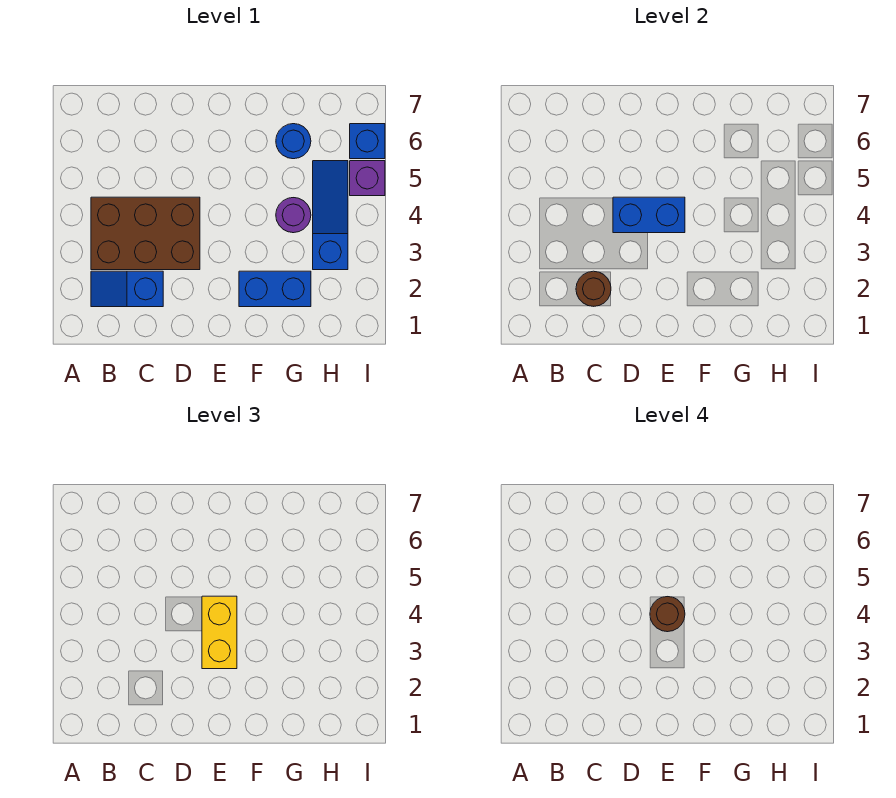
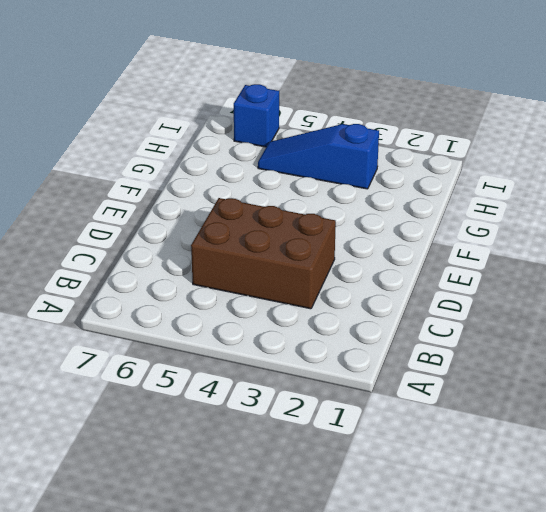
brown brick C3:D5 level 1 -> brown brick B3:D4 level 1
none -> blue slope B2:C2 level 1 top C
none -> blue brick F2:G2 level 1
none -> purple round brick G4 level 1

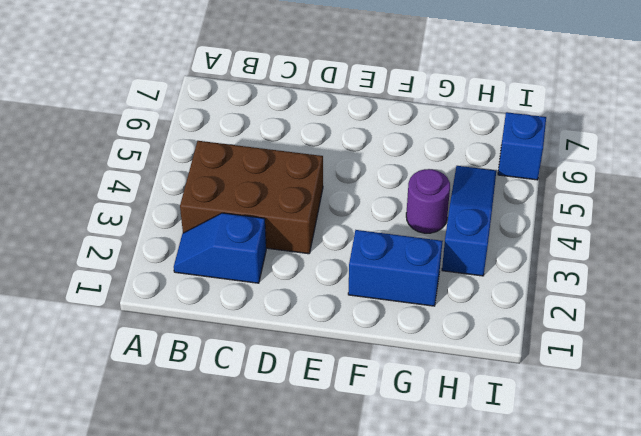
none -> blue round brick G6 level 1
none -> purple brick I5 level 1
none -> brown round brick C2 level 2

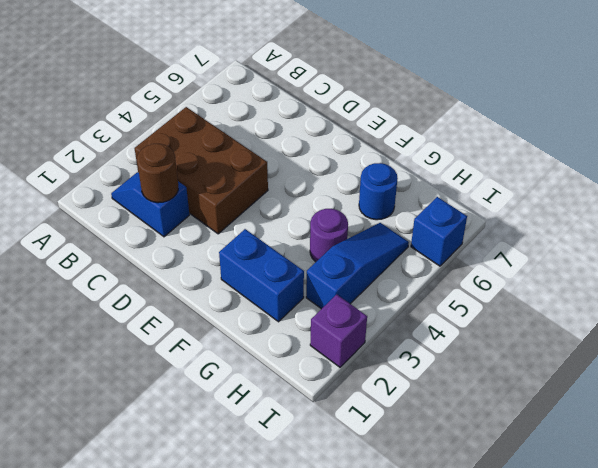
purple brick I2 level 1 -> purple brick I5 level 1
none -> blue brick D4:E4 level 2
none -> yellow brick E3:E4 level 3
none -> brown round brick E4 level 4

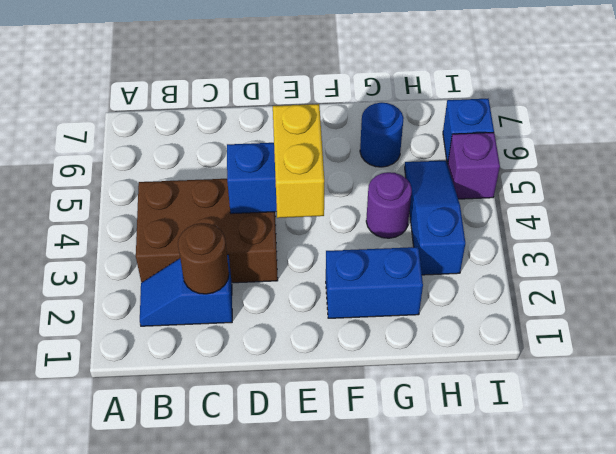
none -> brown round brick E4 level 4

